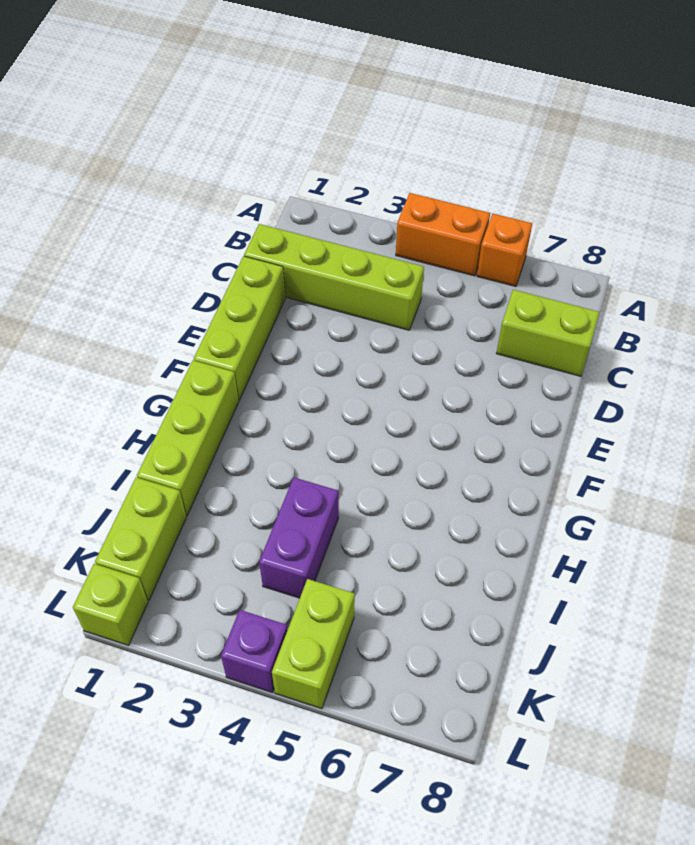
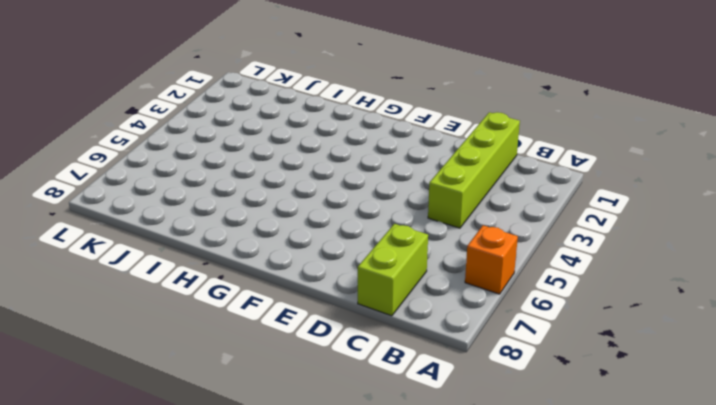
none -> orange brick A4:A5 level 1
none -> lime brick D1:F1 level 1

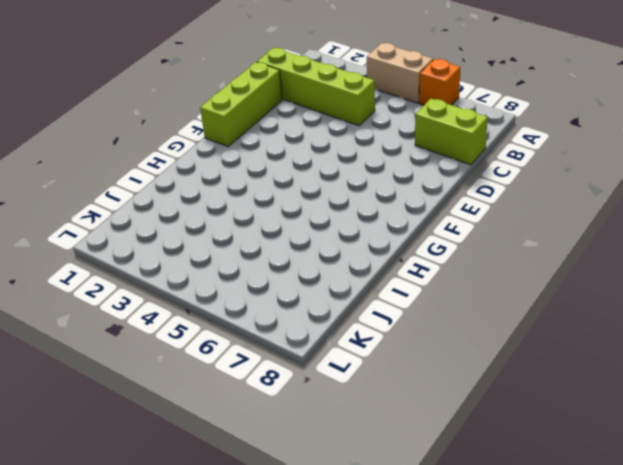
tan brick A4:A5 level 1 -> orange brick A4:A5 level 1
none -> lime brick G1:I1 level 1
none -> purple brick I4:J4 level 1

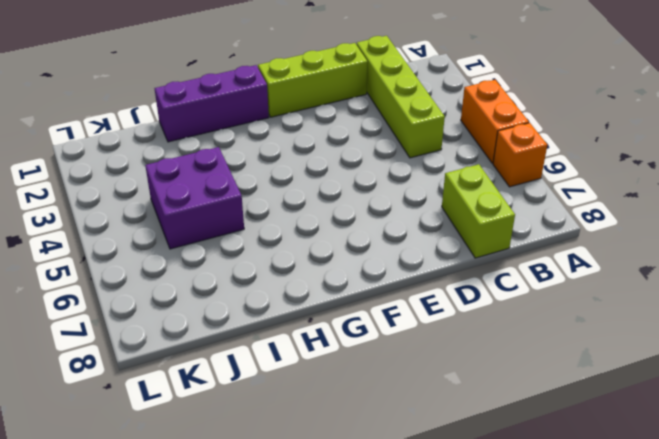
purple brick G1:I1 level 1 -> lime brick G1:I1 level 1
purple brick I4:J5 level 1 -> purple brick I4:J4 level 1
none -> lime brick J1:K1 level 1
none -> lime brick K5:L5 level 1

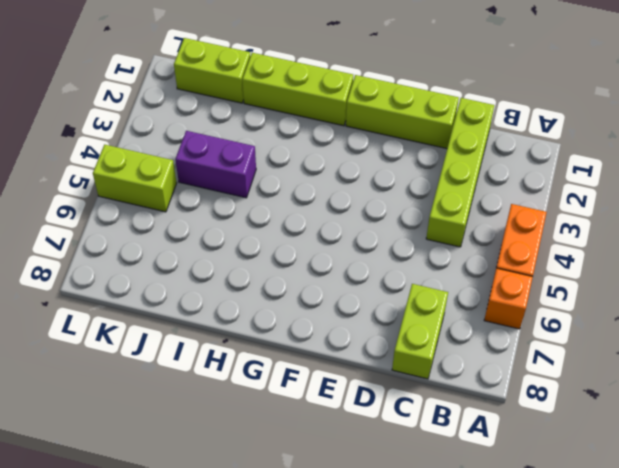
none -> lime brick L1 level 1
none -> purple brick L4 level 1

